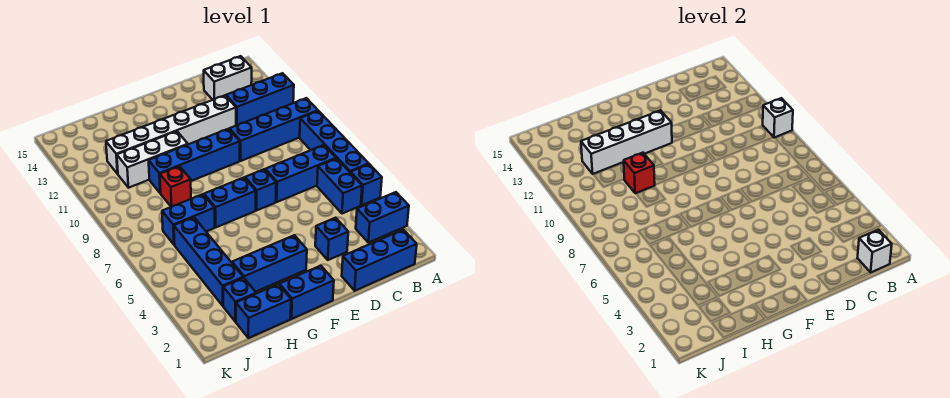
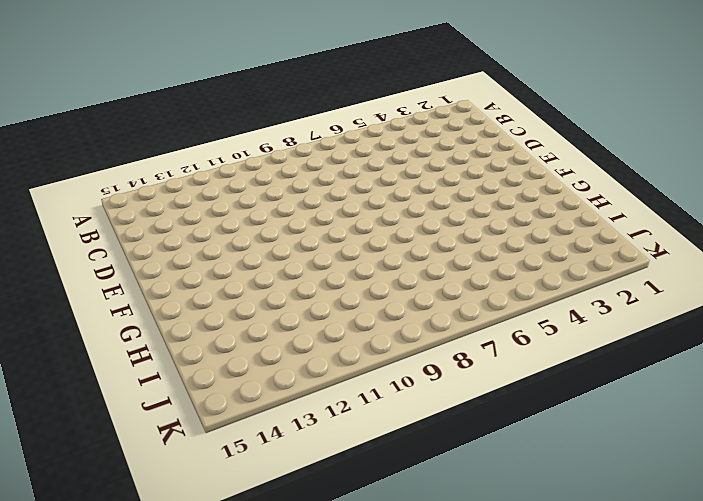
none -> blue brick A3:B3 level 1
none -> blue brick A5 level 1
none -> blue brick A6:A9 level 1

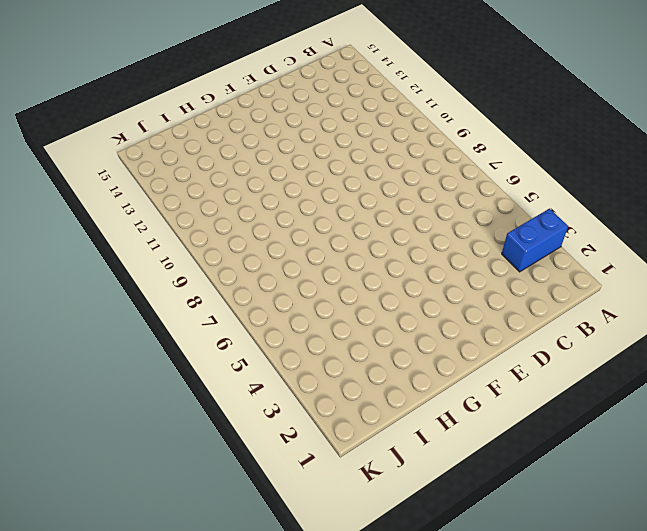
none -> blue brick A5 level 1
none -> blue brick A6:A9 level 1
none -> blue brick A10:D10 level 1

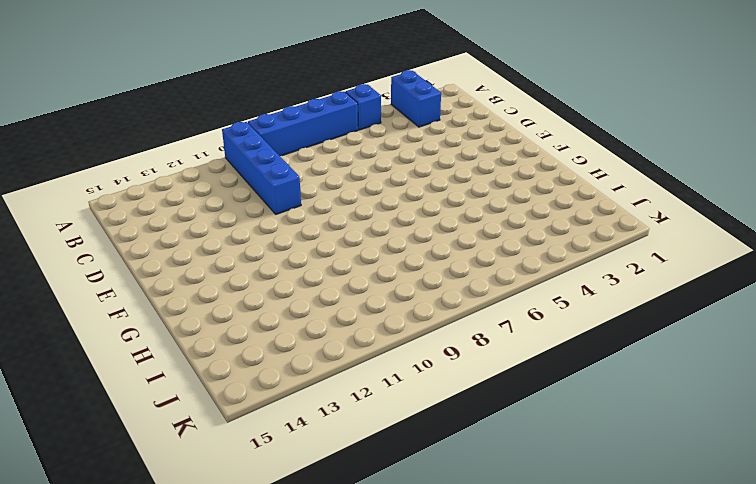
none -> blue brick A12:C12 level 1
none -> blue brick B1:D1 level 1
none -> blue brick B5:B6 level 1

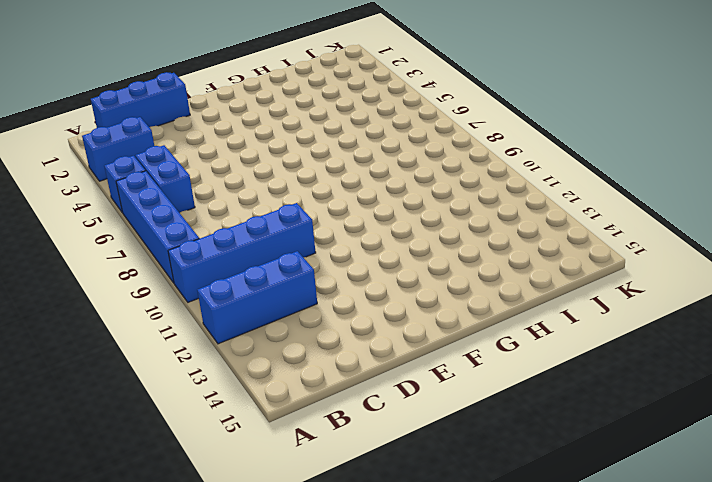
none -> blue brick B7:D7 level 1
none -> white brick B14:C14 level 1
none -> blue brick D3 level 1

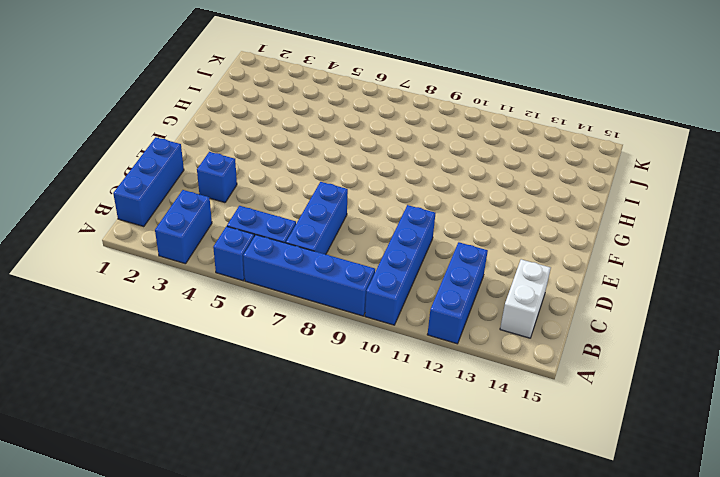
none -> white brick D12:I12 level 1
none -> blue brick E7 level 1
none -> blue brick E10:H10 level 1

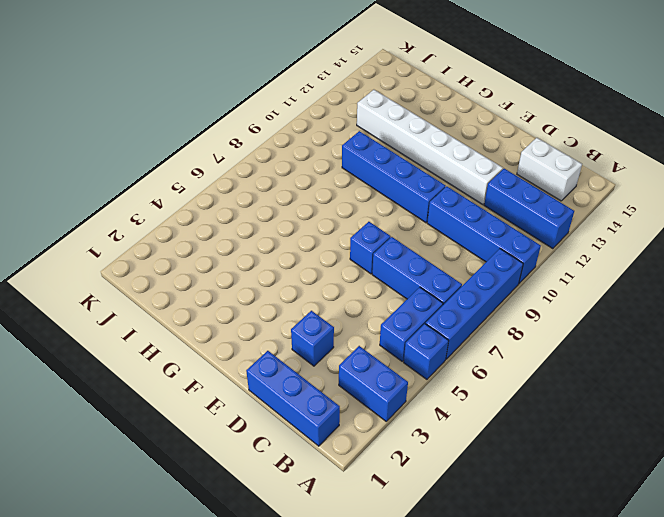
none -> blue brick F1:G1 level 1
none -> blue brick F3:H3 level 1
none -> blue brick F7:G7 level 1

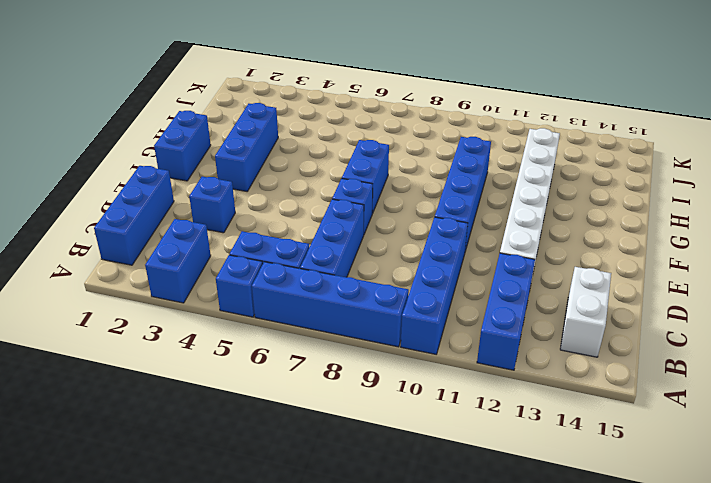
none -> white brick G11:I11 level 1
none -> blue brick H1:I1 level 1
none -> blue brick H7:I7 level 1

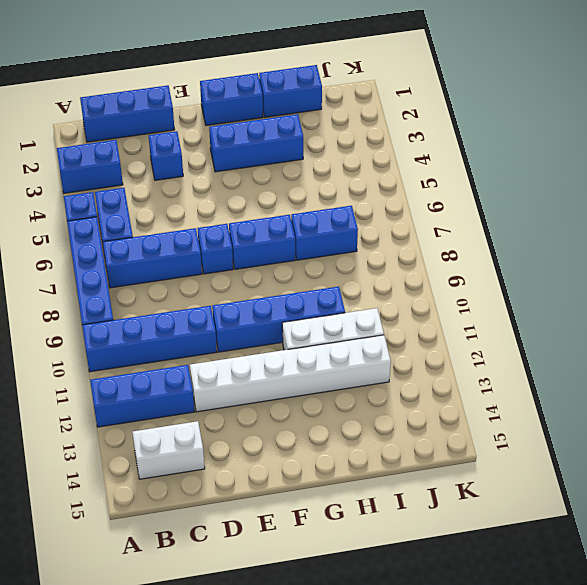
none -> red brick H9 level 1
none -> blue brick I2 level 1
none -> blue brick I3:I6 level 1

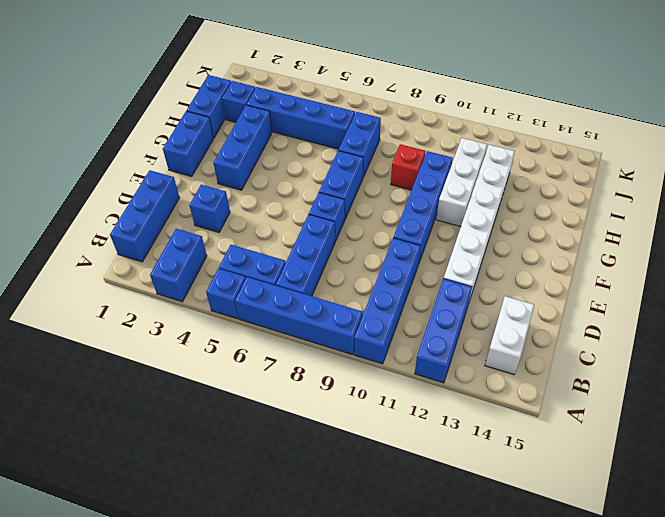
none -> white brick A10 level 2
none -> white brick B1 level 2
none -> white brick F12:I12 level 2

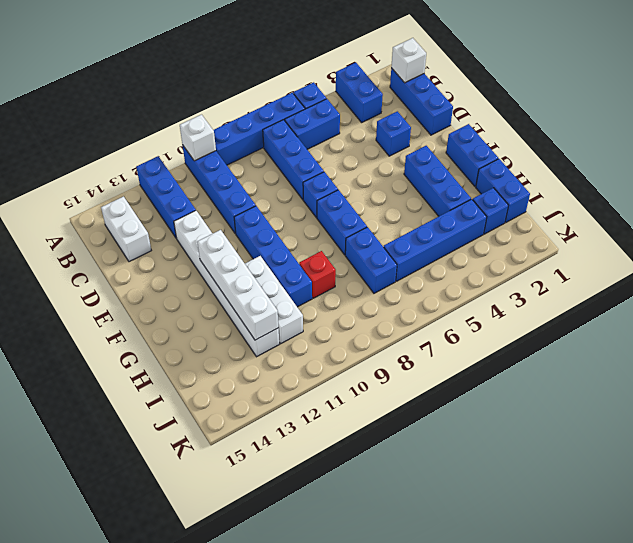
none -> red brick H10 level 2

